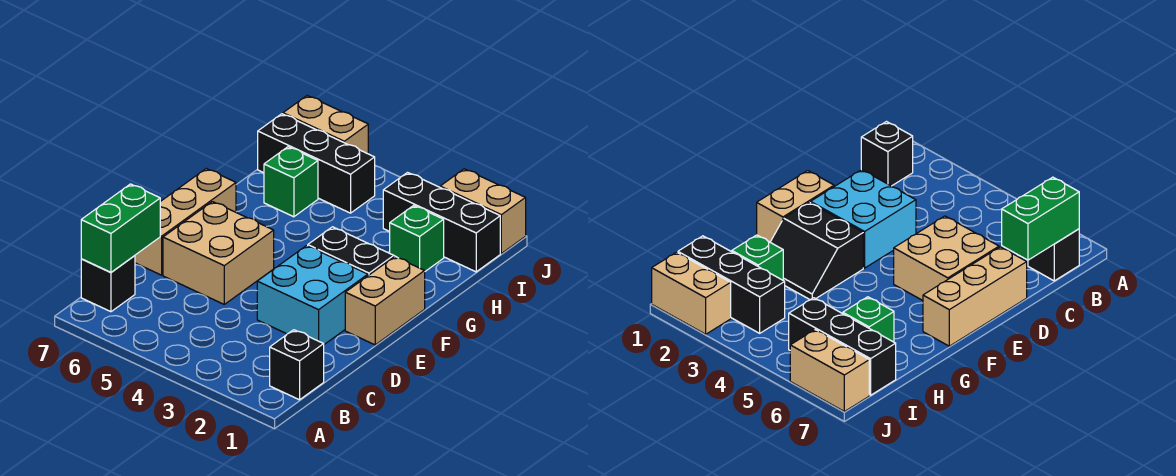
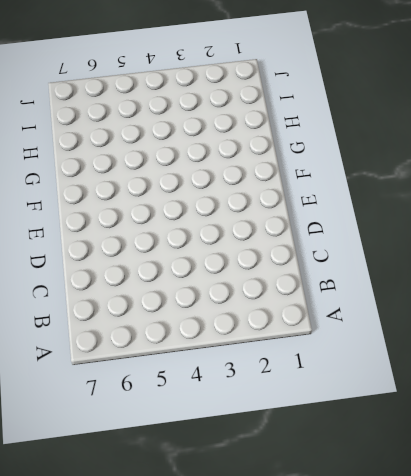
none -> black brick B1 level 1
none -> black brick B7 level 1
none -> cyan brick D2:E3 level 1

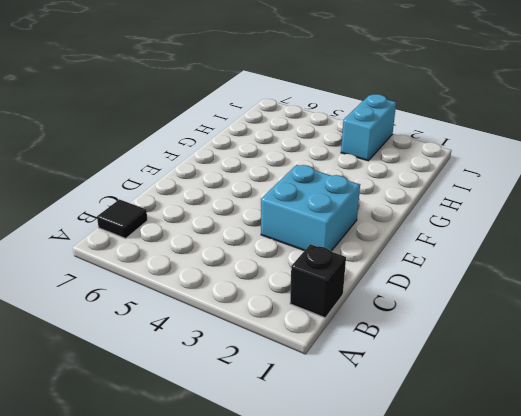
black tile B7 level 1 -> black brick B7 level 1
cyan brick I3:J3 level 1 -> black brick I1:I3 level 1
none -> tan brick D5:E6 level 1
none -> tan brick D7:F7 level 1
none -> tan brick E1:F1 level 1

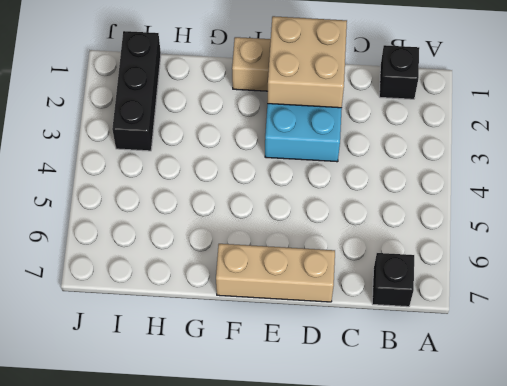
tan brick D1:E2 level 2 -> tan brick D5:E6 level 1
none -> black slope F2:G3 level 1 top F
none -> green brick H2 level 1
none -> green brick H6 level 1

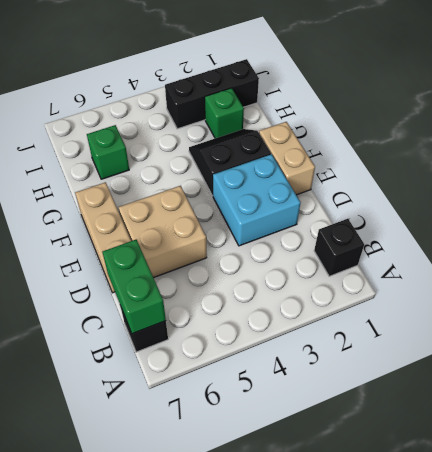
none -> black brick I5:I7 level 1
none -> tan brick J1:J2 level 1
none -> tan brick J6:J7 level 1

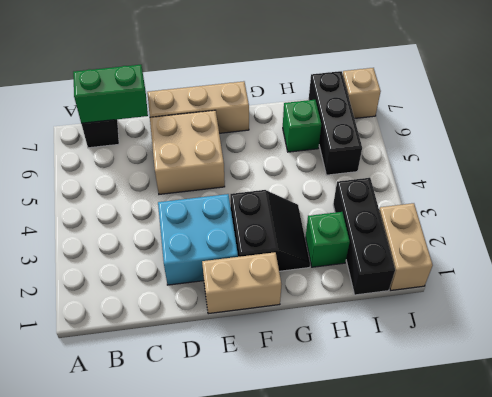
tan brick J7 level 1 -> tan brick J6:J7 level 1
none -> black brick B1 level 1

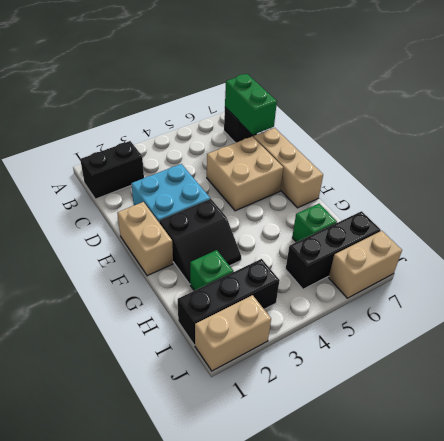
black brick B1:B2 level 1 -> black brick B1 level 1

